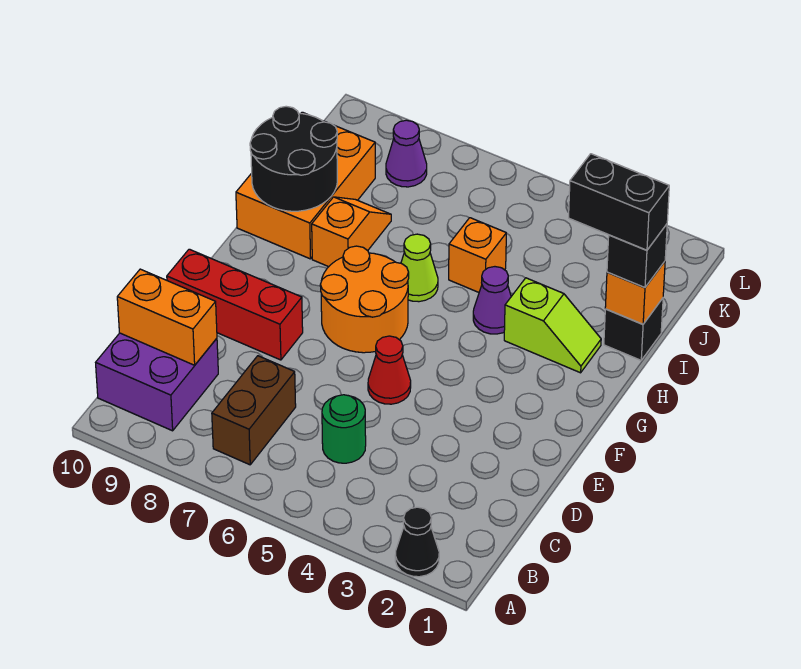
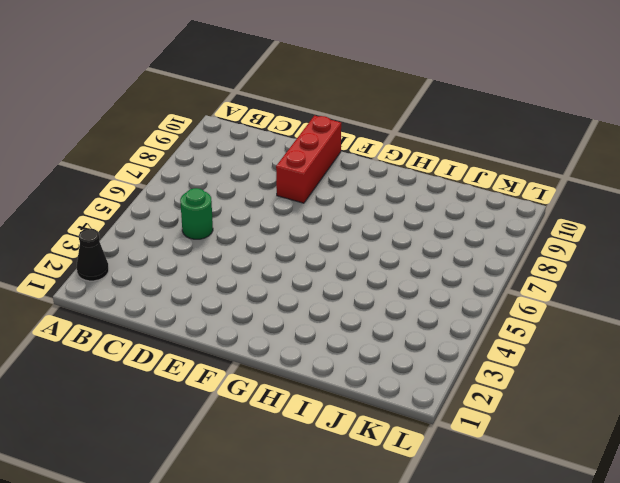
none -> brown brick B7:C7 level 1
none -> purple brick B9:C10 level 1
none -> red cone E5 level 1

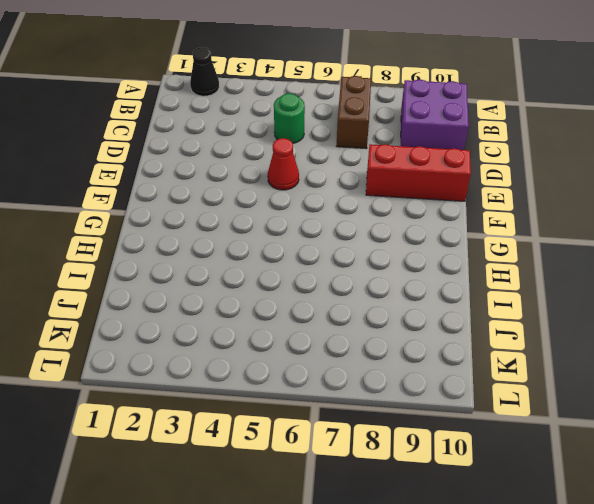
none -> orange round brick F6:G7 level 1
none -> lime slope H2:H3 level 1 top 3
none -> purple cone H4 level 1

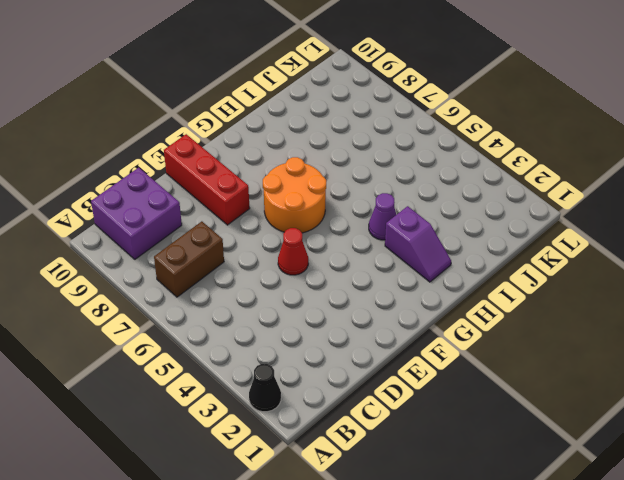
purple slope H2:H3 level 1 top 3 -> lime slope H2:H3 level 1 top 3
none -> green round brick C5 level 1
none -> lime cone H6 level 1
none -> orange slope H8:I8 level 1 top H

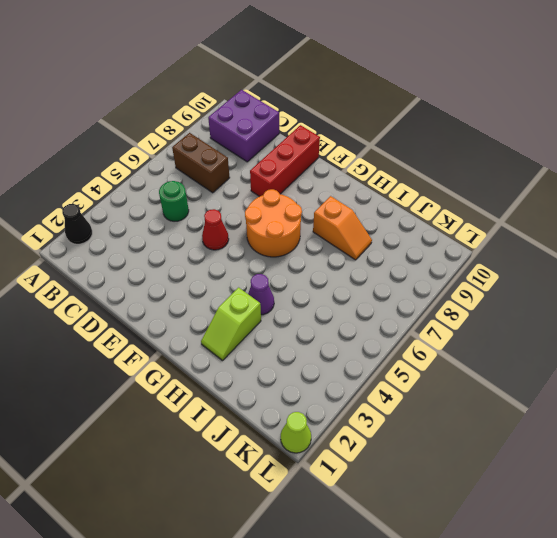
lime cone L1 level 1 -> lime cone H6 level 1
none -> orange brick H9:J10 level 1
none -> black brick I1 level 1
none -> orange brick I5 level 1

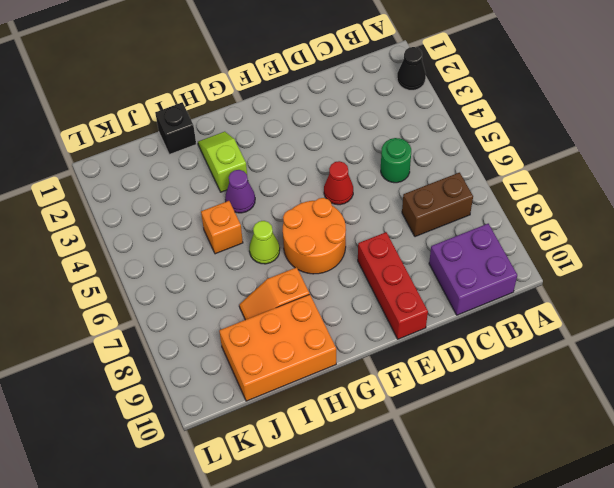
none -> purple cone K8 level 1
none -> orange brick C9:C10 level 2
none -> black round brick H9:I10 level 2

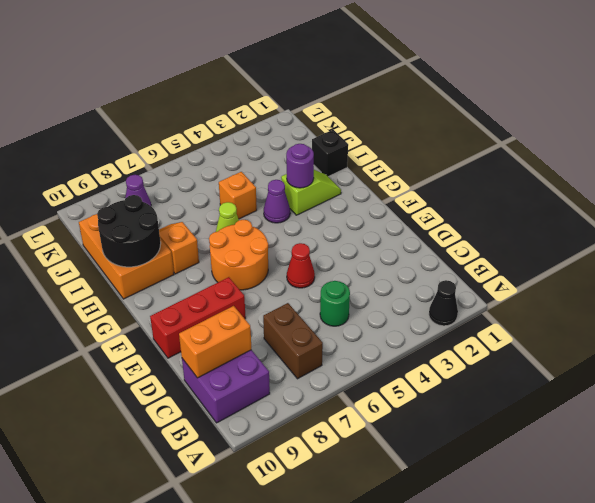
purple round brick H3 level 2 -> none
none -> orange brick I1 level 2
none -> black brick I1 level 3
none -> black brick I1:I2 level 4

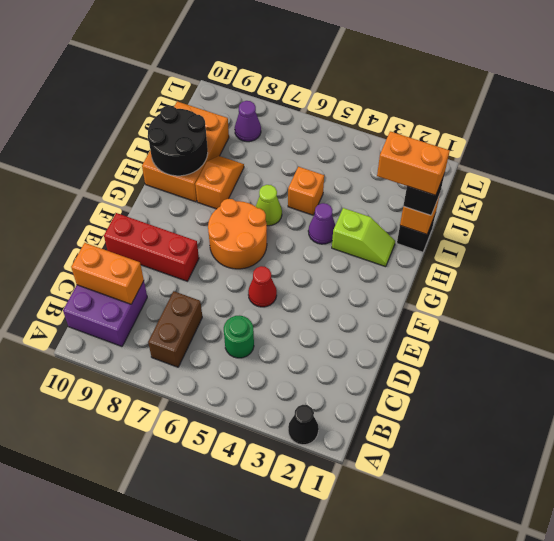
orange brick I1:I2 level 4 -> black brick I1:I2 level 4

